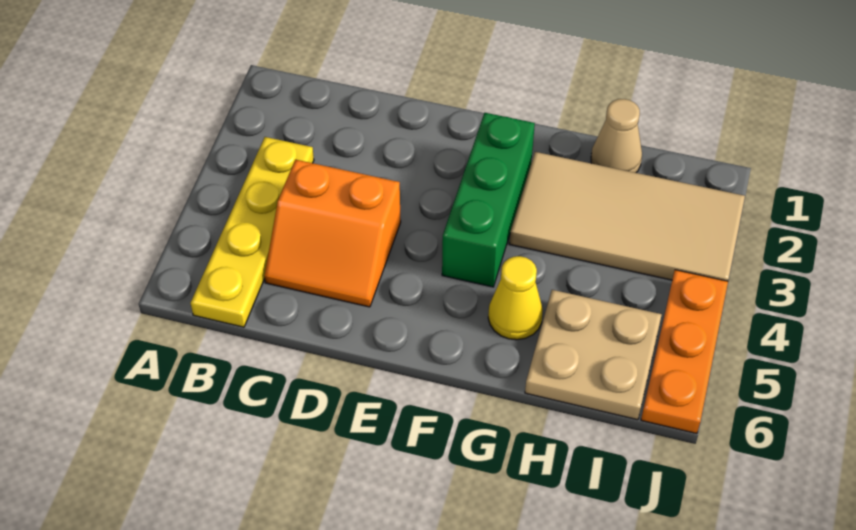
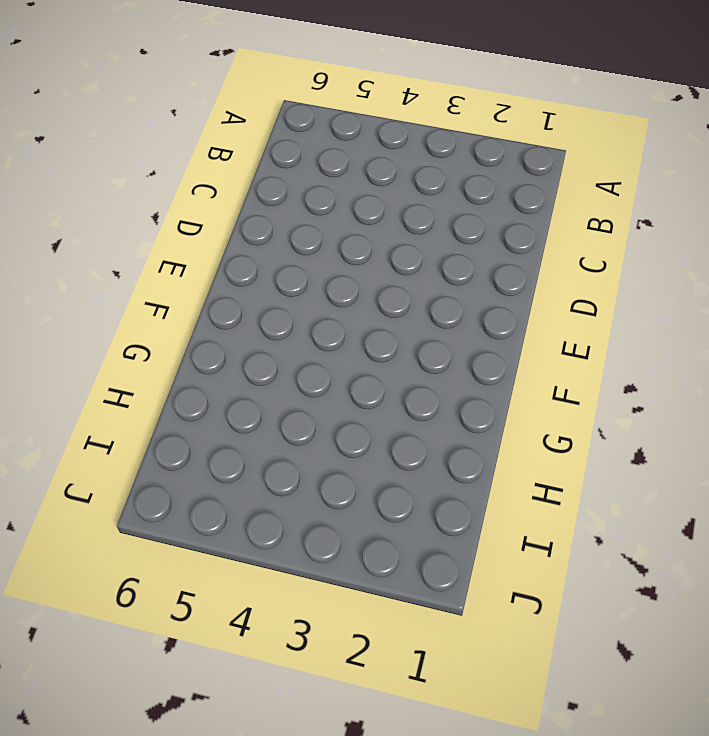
none -> yellow plate B3:B6 level 1
none -> orange slope C4:D5 level 1 top 4

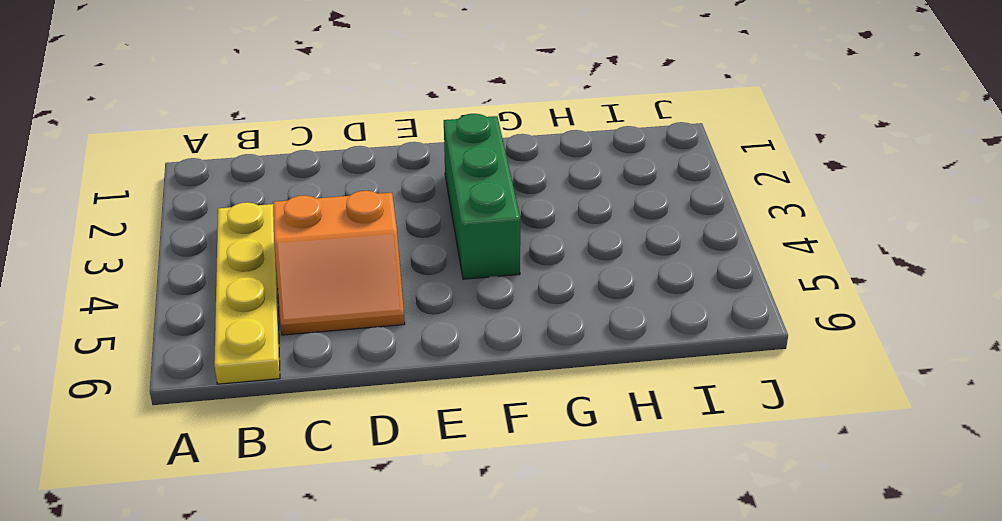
none -> tan tile G2:J3 level 1
none -> yellow cone G5 level 1

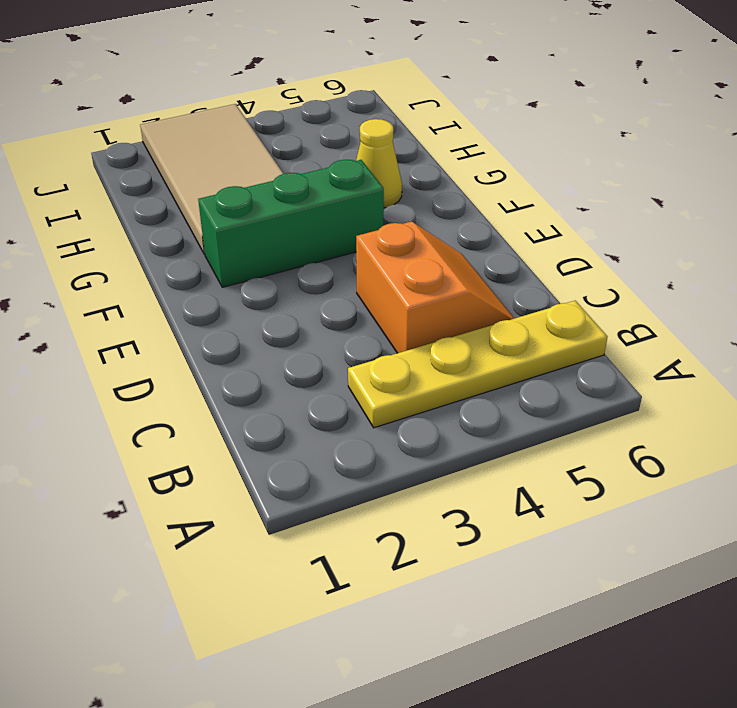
none -> tan cone H1 level 1
none -> tan plate H5:I6 level 1

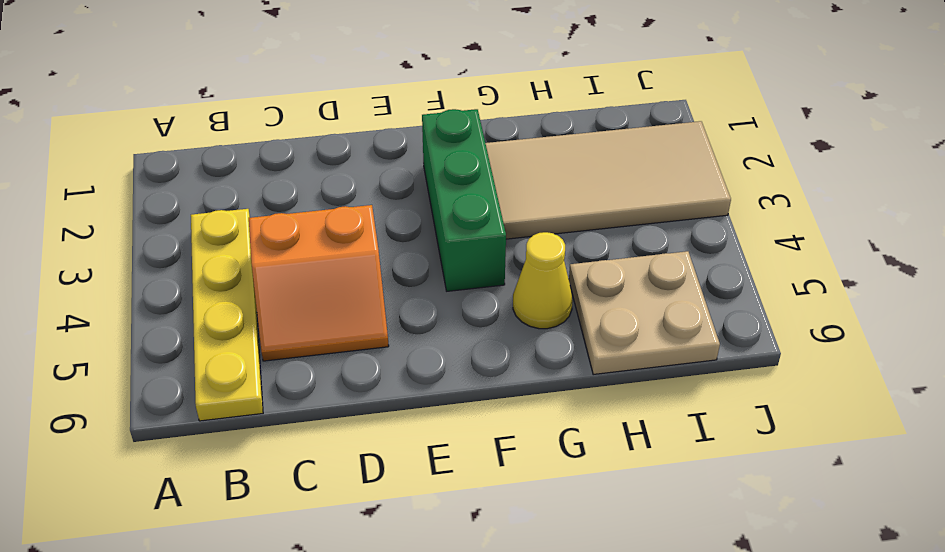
none -> tan cone H1 level 1
none -> orange plate J4:J6 level 1

